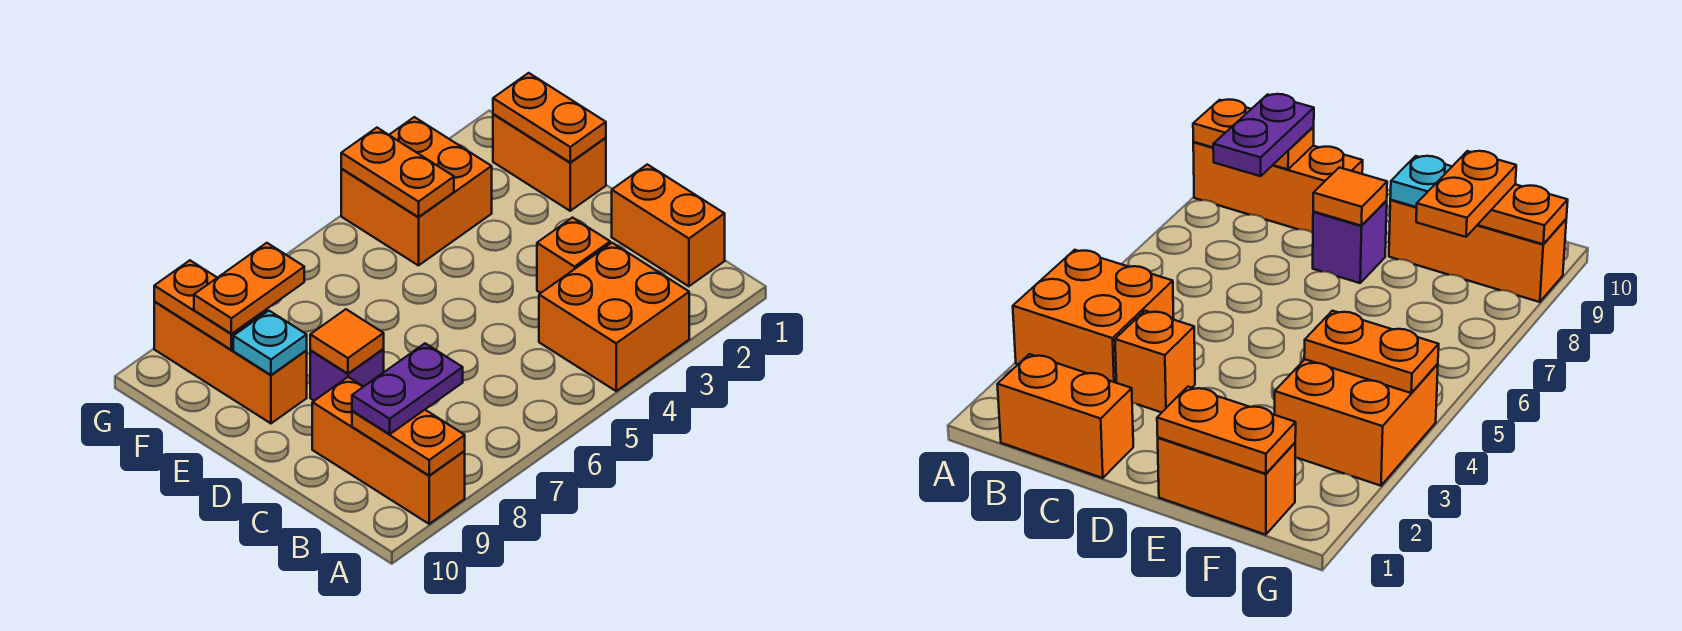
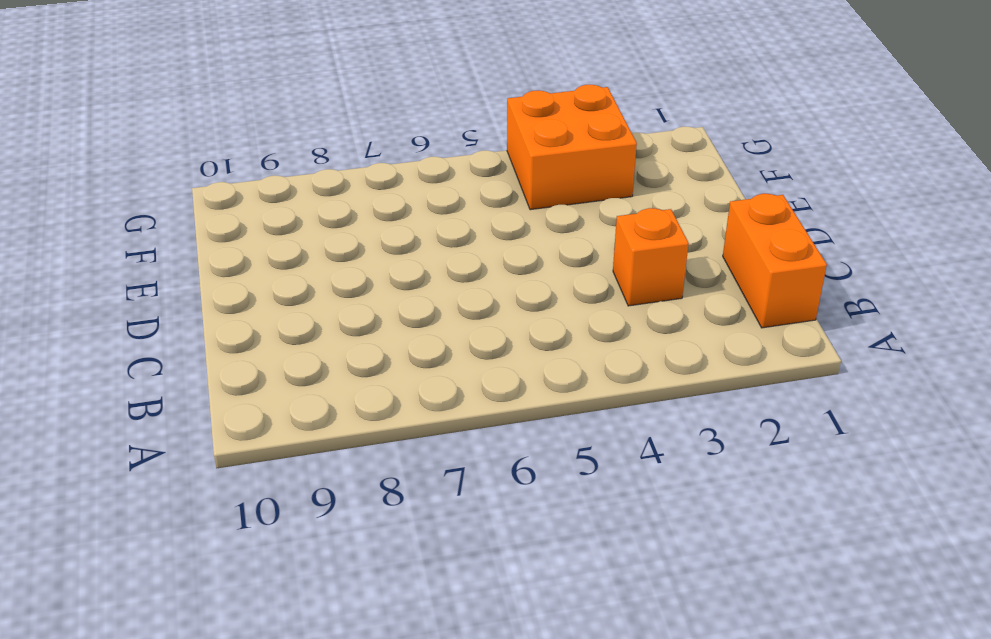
none -> orange brick A3:B4 level 1
none -> orange brick A9:C9 level 1
none -> purple brick D8 level 1

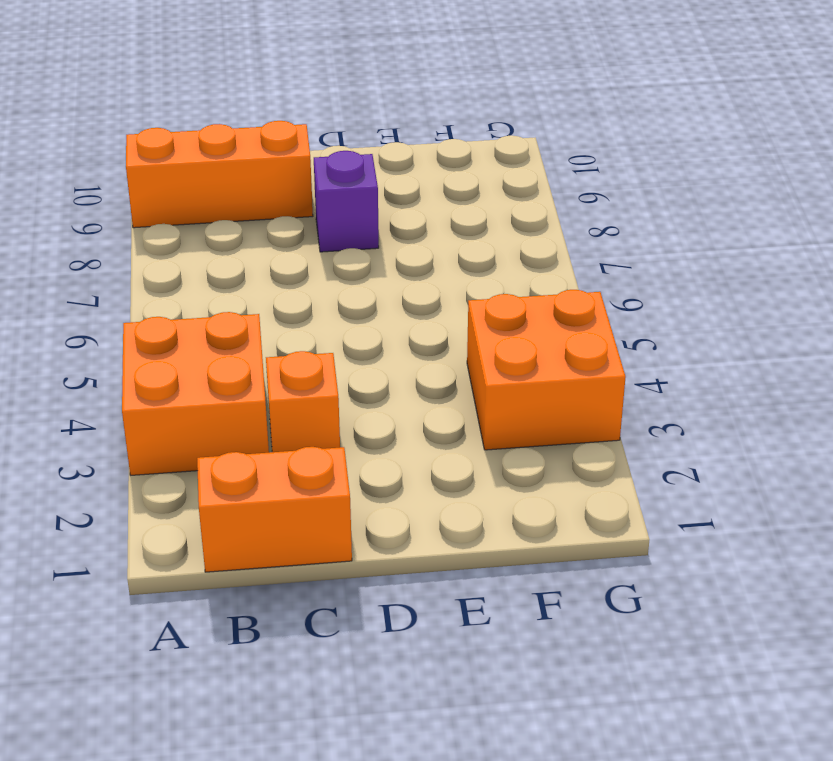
none -> orange brick E1:F1 level 1
none -> orange brick E9:G9 level 1
none -> orange plate A9:B9 level 2

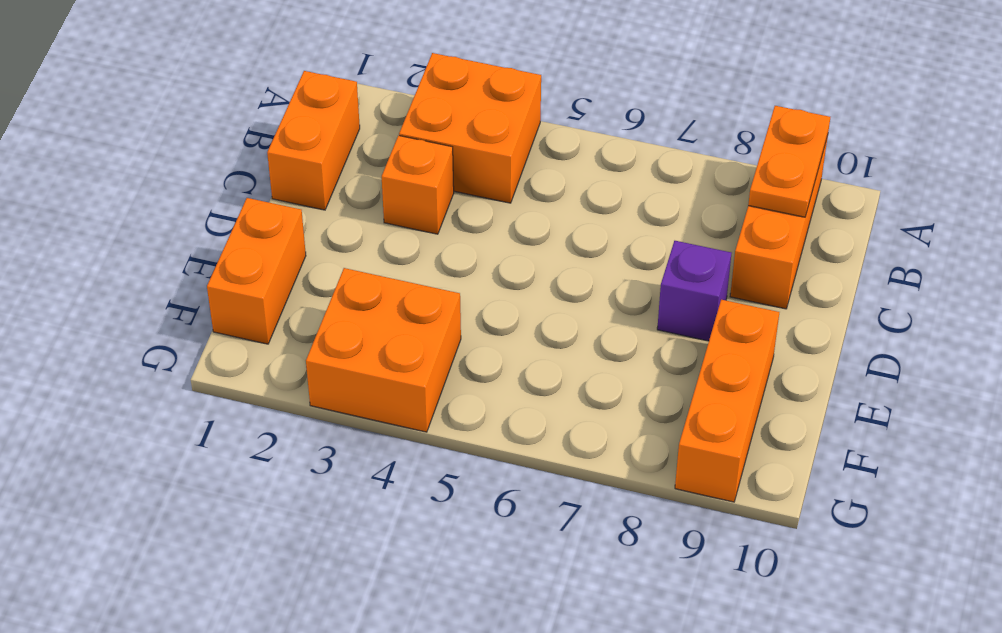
none -> orange tile D8 level 2
none -> orange plate E1:F1 level 2
none -> cyan plate E9 level 2

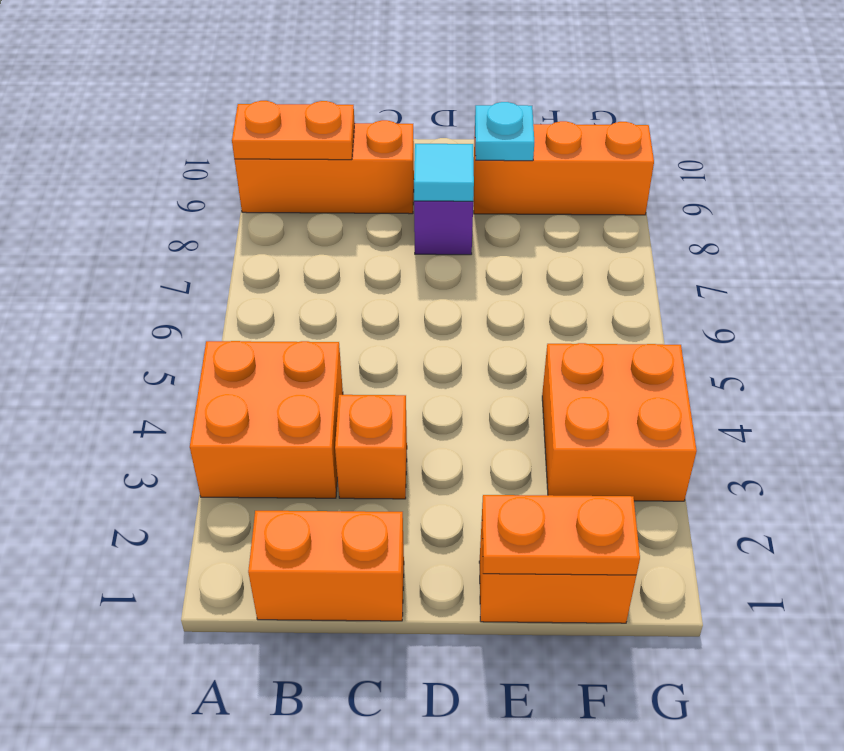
cyan tile D8 level 2 -> orange tile D8 level 2
none -> orange plate F4:G4 level 2
none -> orange plate F9:G9 level 2
none -> purple plate B8:B9 level 3

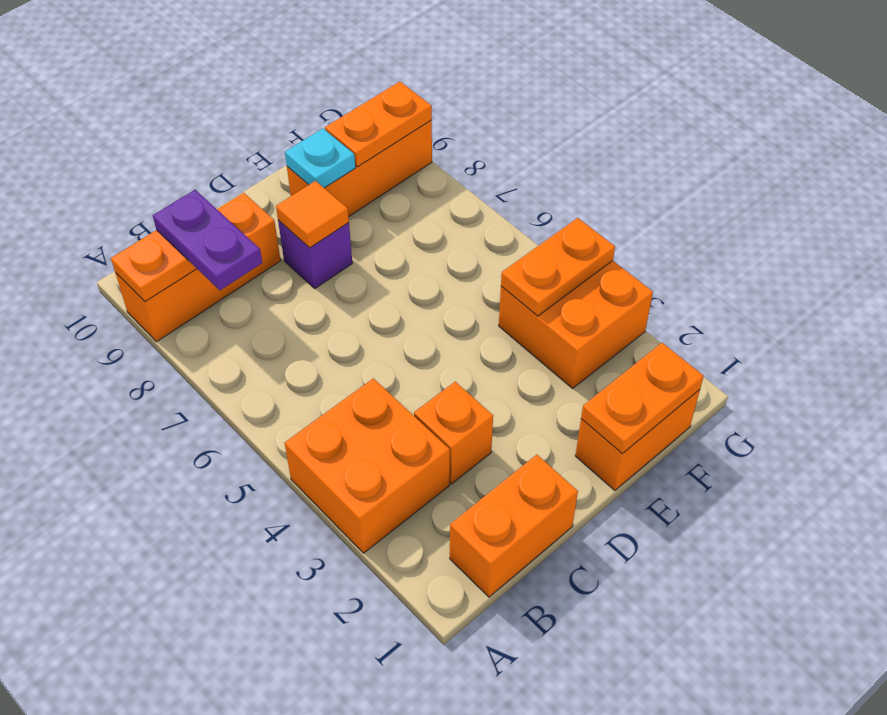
none -> orange plate F8:F9 level 3

